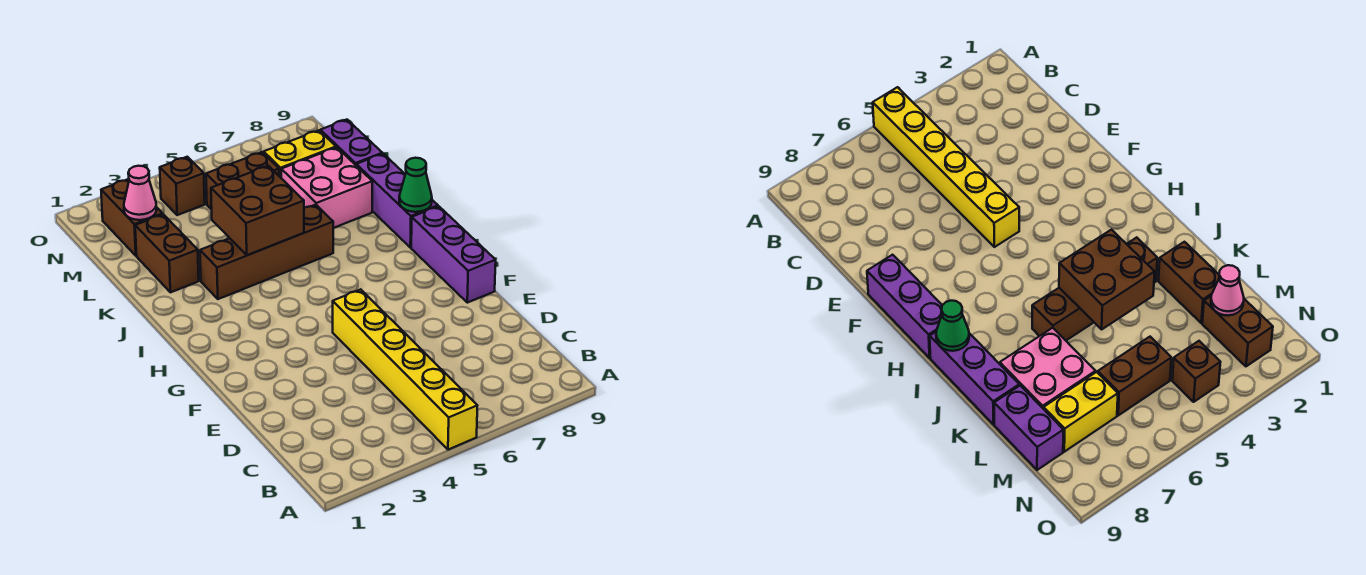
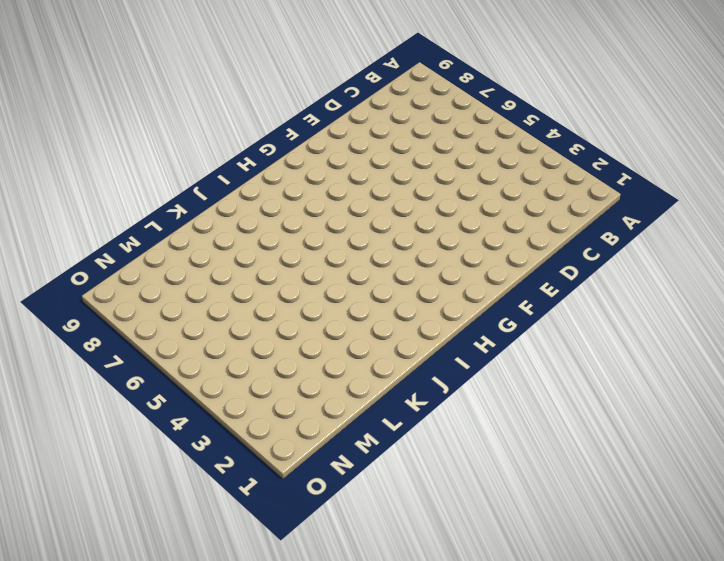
none -> yellow brick A5:F5 level 1
none -> purple brick F9:H9 level 1
none -> purple brick I9:K9 level 1

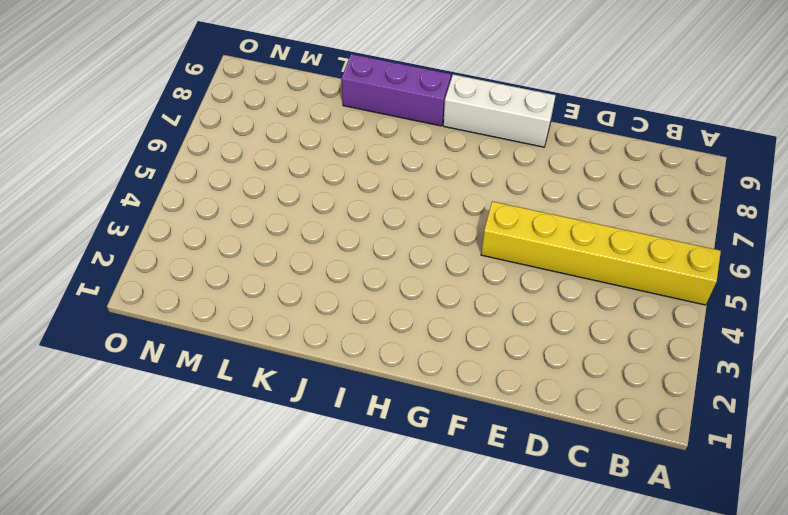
white brick F9:H9 level 1 -> purple brick F9:H9 level 1
none -> brown brick J3:J6 level 1
none -> brown brick K2:L2 level 1
none -> pink brick K7:L8 level 1

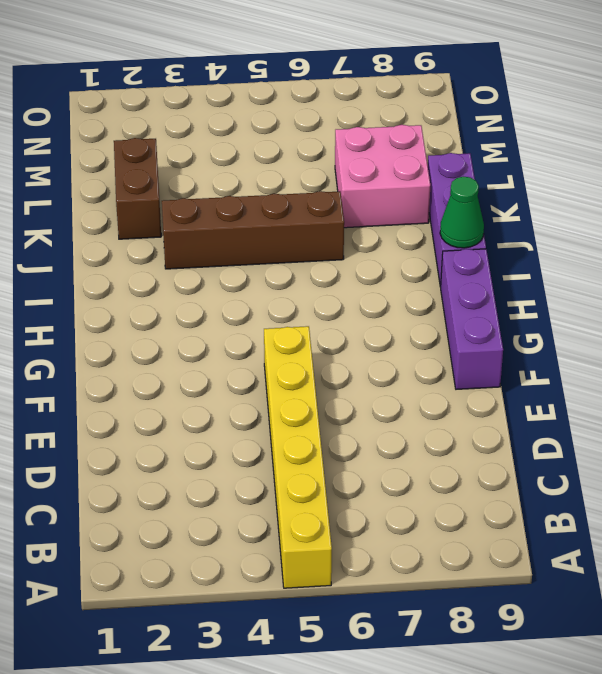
none -> purple brick L9:M9 level 1
none -> brown brick M2:N2 level 1
none -> brown brick M5:M6 level 1

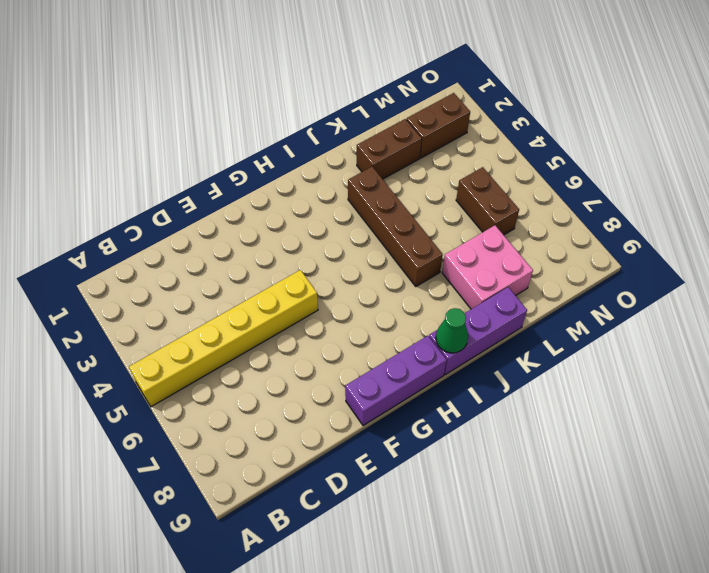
none -> purple brick L9:M9 level 1
none -> yellow brick M7:M8 level 1
none -> brown brick N4 level 1

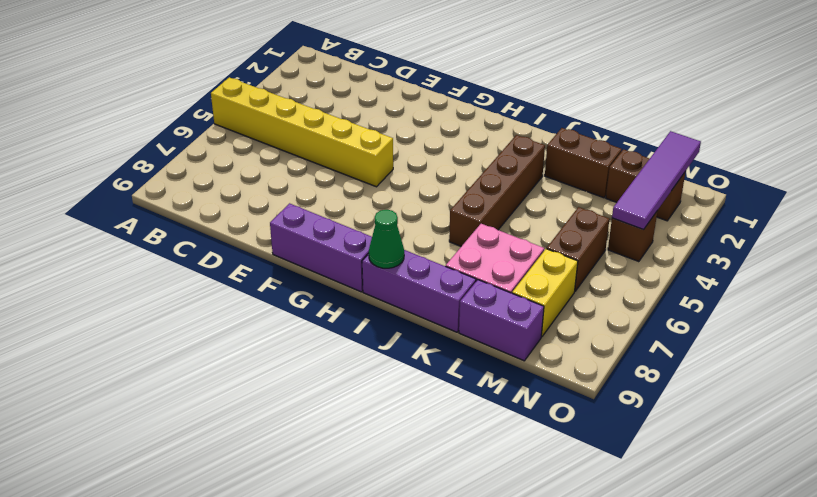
purple tile N1:N4 level 2 -> none
none -> brown brick J4:K5 level 2
none -> pink cone M2 level 2

